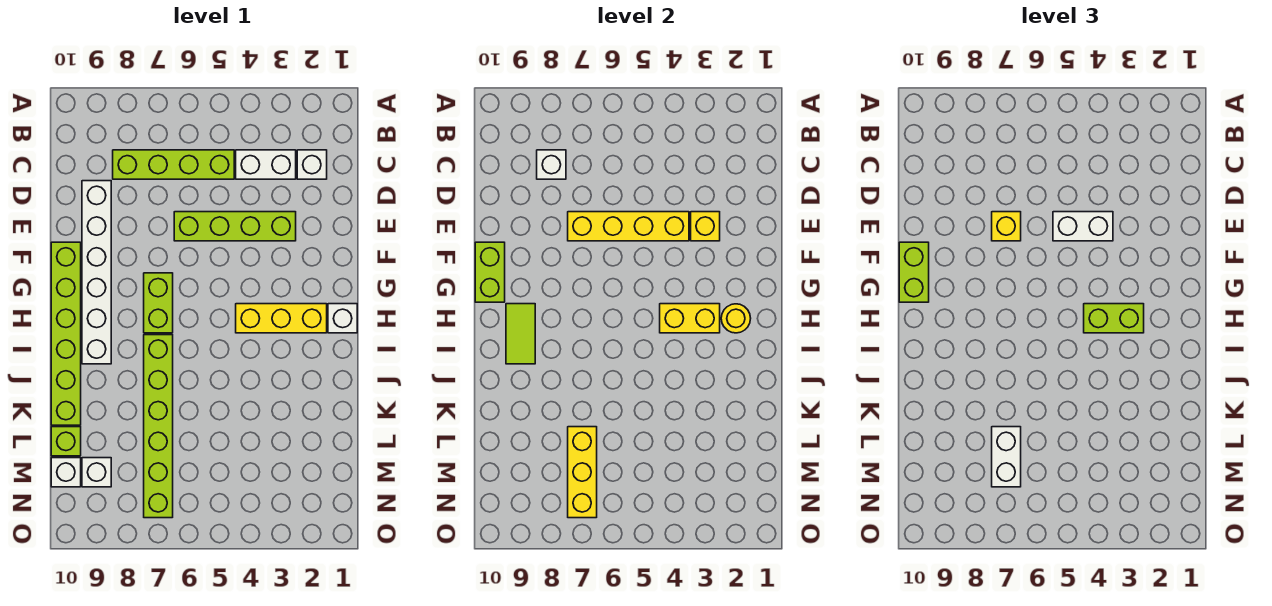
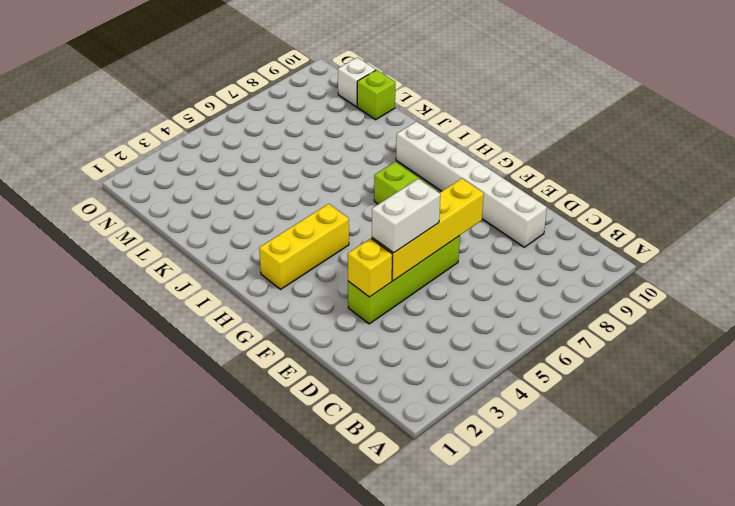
none -> white brick C2 level 1
none -> white brick C3:C4 level 1
none -> lime brick C5:C8 level 1

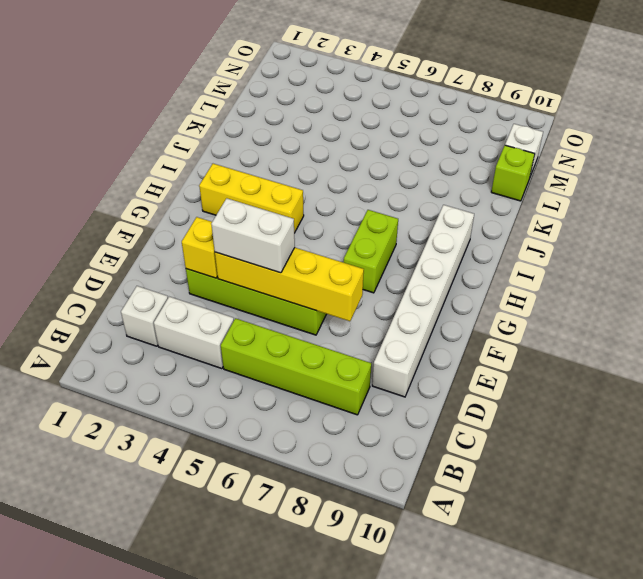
none -> lime brick F10:K10 level 1
none -> white brick H1 level 1
none -> lime brick I7:N7 level 1

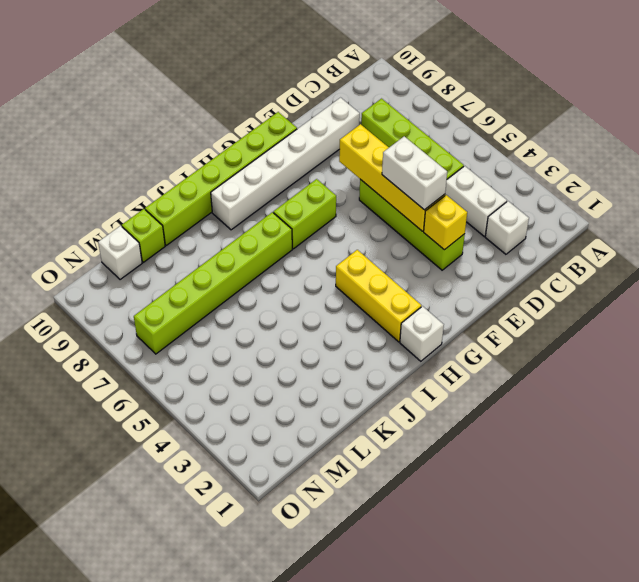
none -> white brick M9 level 1
none -> white brick C8 level 2
none -> lime brick F10:G10 level 2

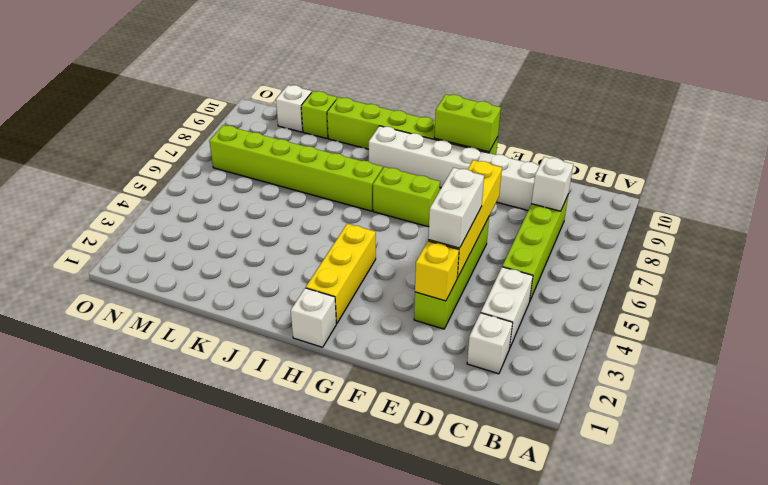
none -> white brick M9 level 1
none -> yellow round brick H2 level 2
none -> yellow brick H3:H4 level 2

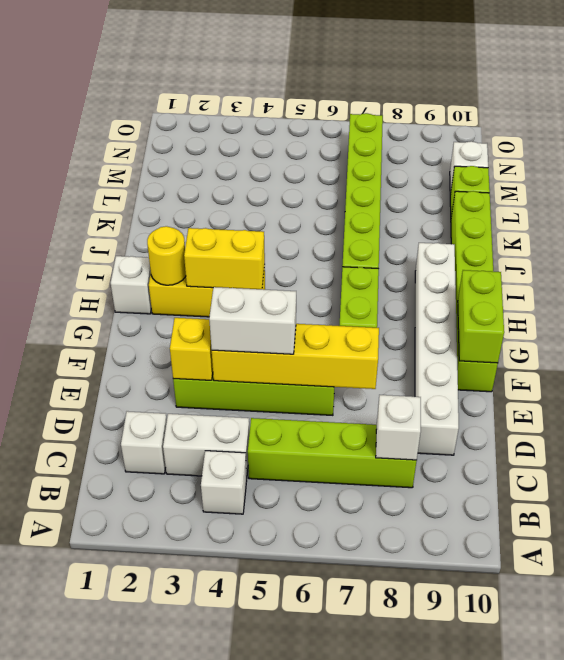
white brick B4 level 1 -> white brick M9 level 1
none -> lime tile H9:I9 level 2
none -> yellow brick L7:N7 level 2
none -> yellow brick E7 level 3

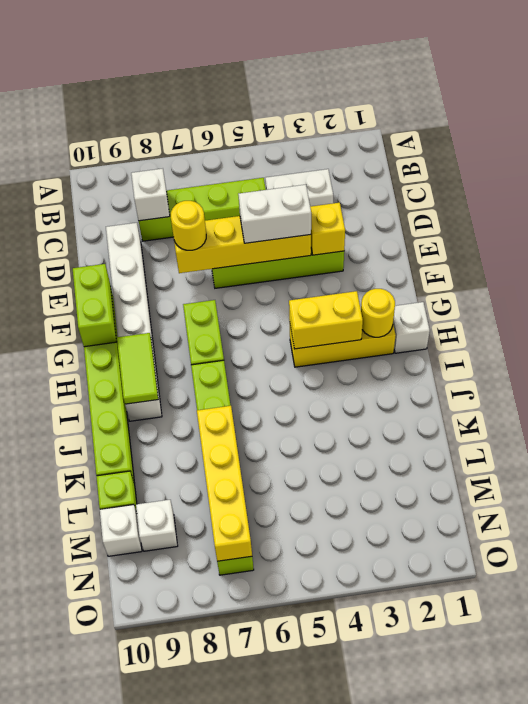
yellow round brick E7 level 3 -> yellow brick E7 level 3
yellow brick K7:N7 level 2 -> yellow brick L7:N7 level 2
none -> white brick C2 level 1
none -> lime brick F10:G10 level 3
none -> lime brick H3:H4 level 3

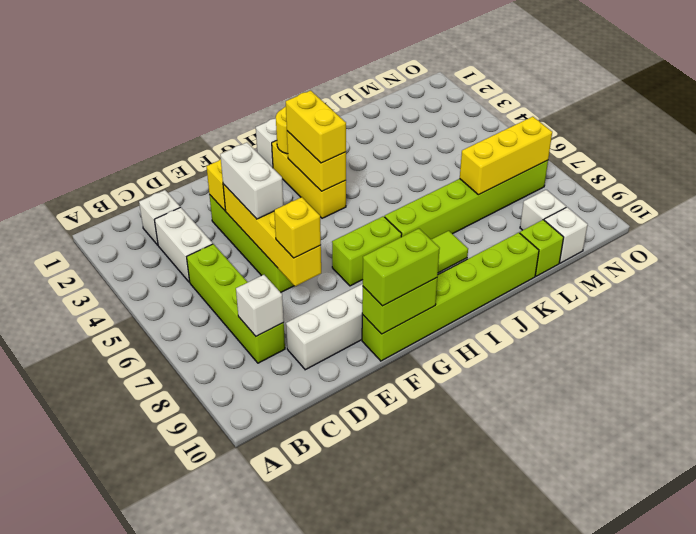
yellow brick H3:H4 level 3 -> lime brick H3:H4 level 3
none -> white brick L7:M7 level 3

